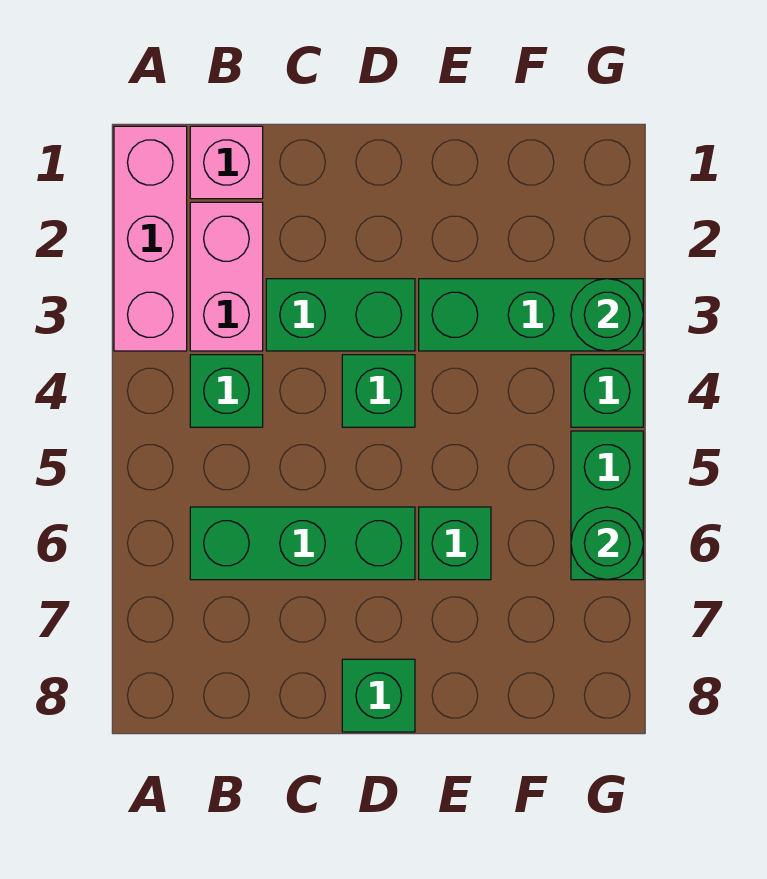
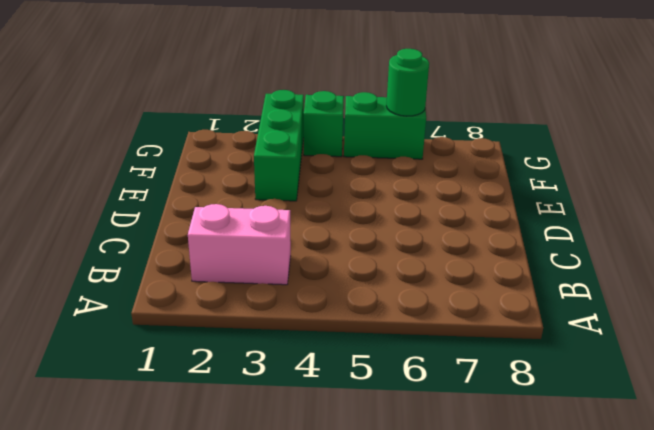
none -> pink brick A1:A3 level 1
none -> pink brick B1 level 1
none -> green brick B4 level 1

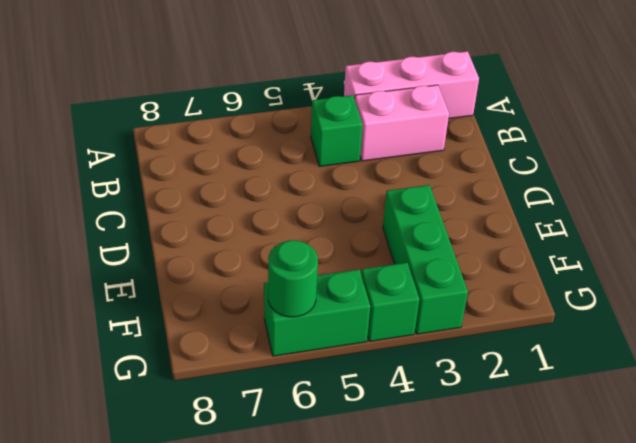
none -> pink brick B1 level 1
none -> green brick B6:D6 level 1
none -> green brick C3:D3 level 1

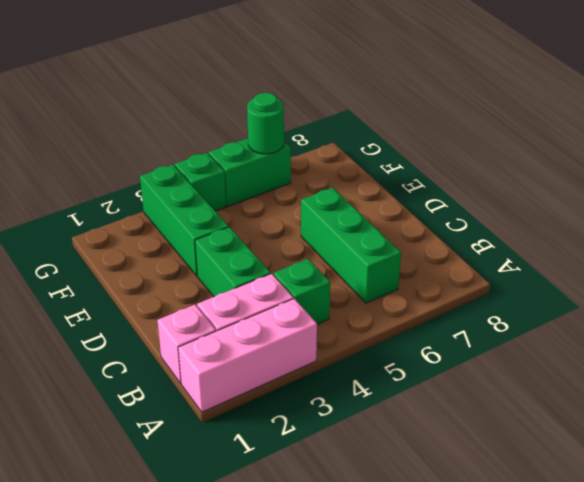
none -> green brick D4 level 1
none -> green brick D8 level 1
none -> green brick E6 level 1

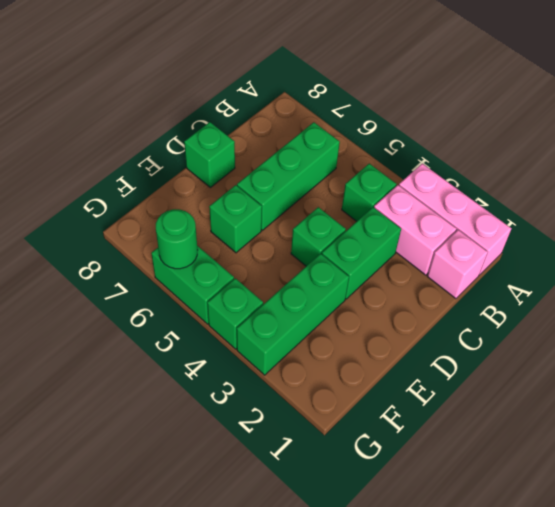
none -> green round brick G3 level 2

